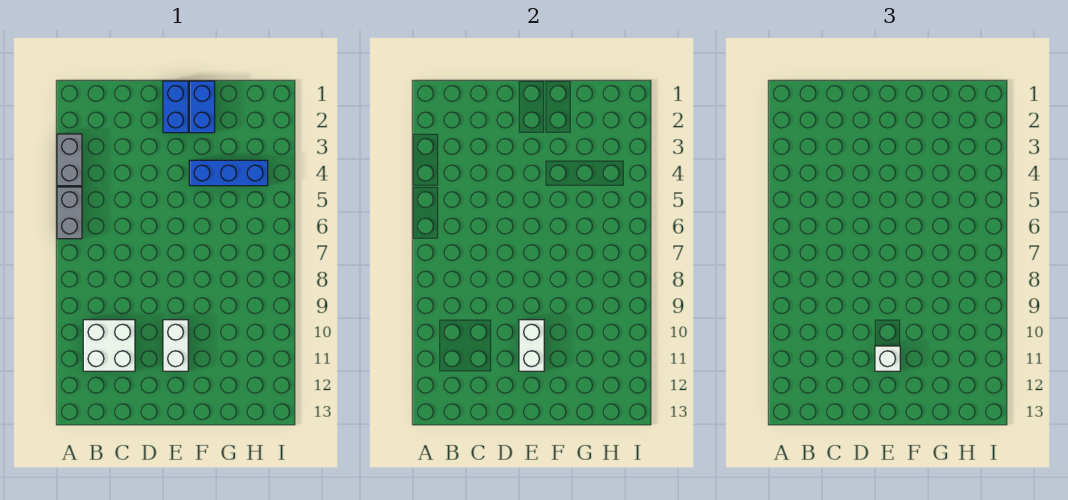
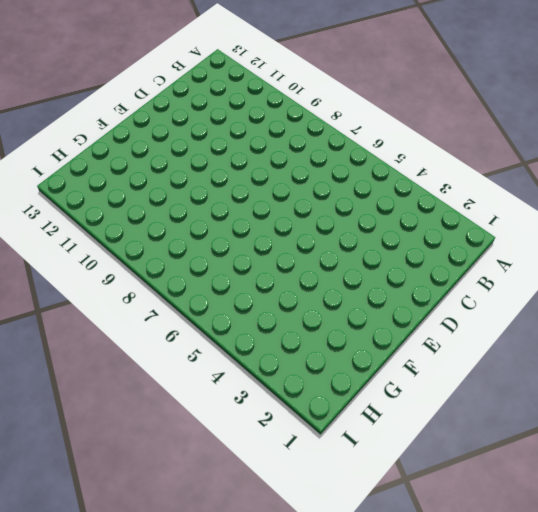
none -> grey brick A3:A4 level 1
none -> grey brick A5:A6 level 1

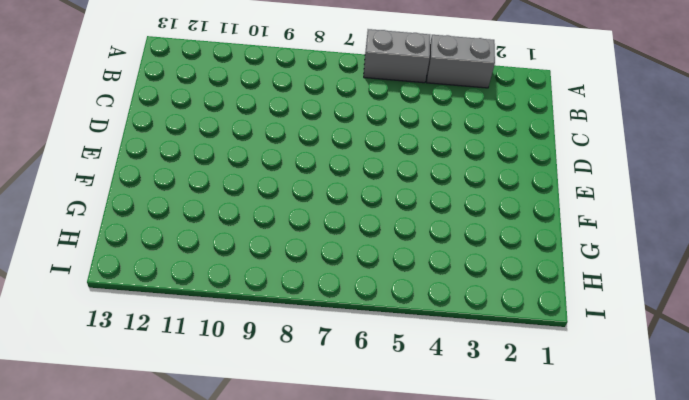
none -> white brick B10:C11 level 1
none -> blue brick E1:E2 level 1

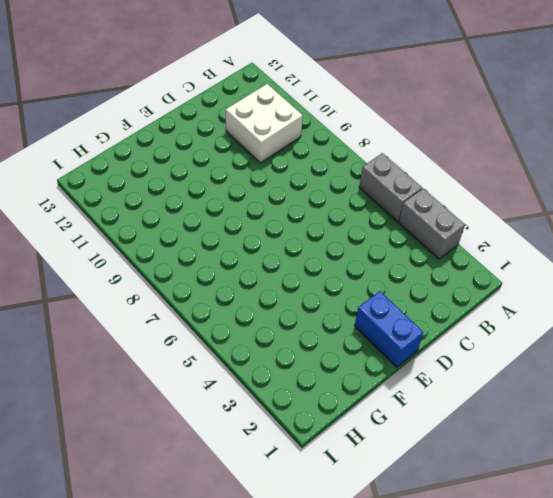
none -> white brick E10:E11 level 1
none -> blue brick F1:F2 level 1

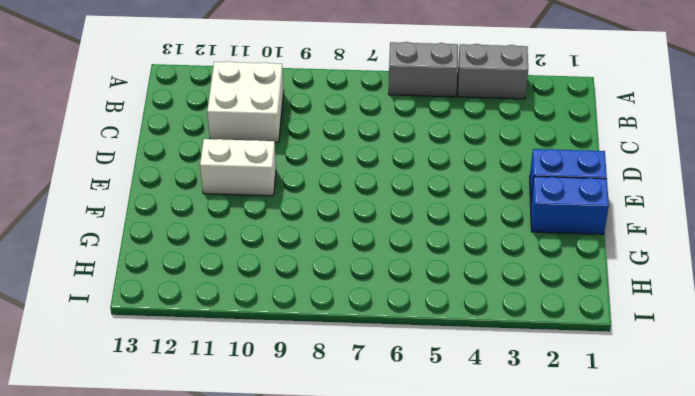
none -> blue brick F4:H4 level 1
none -> white brick E10:E11 level 2

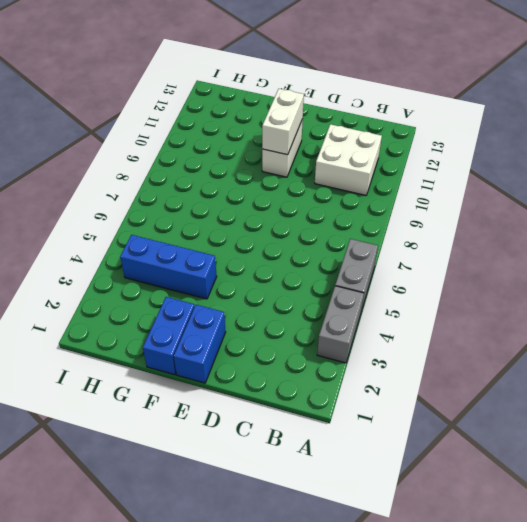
none -> white brick E11 level 3

